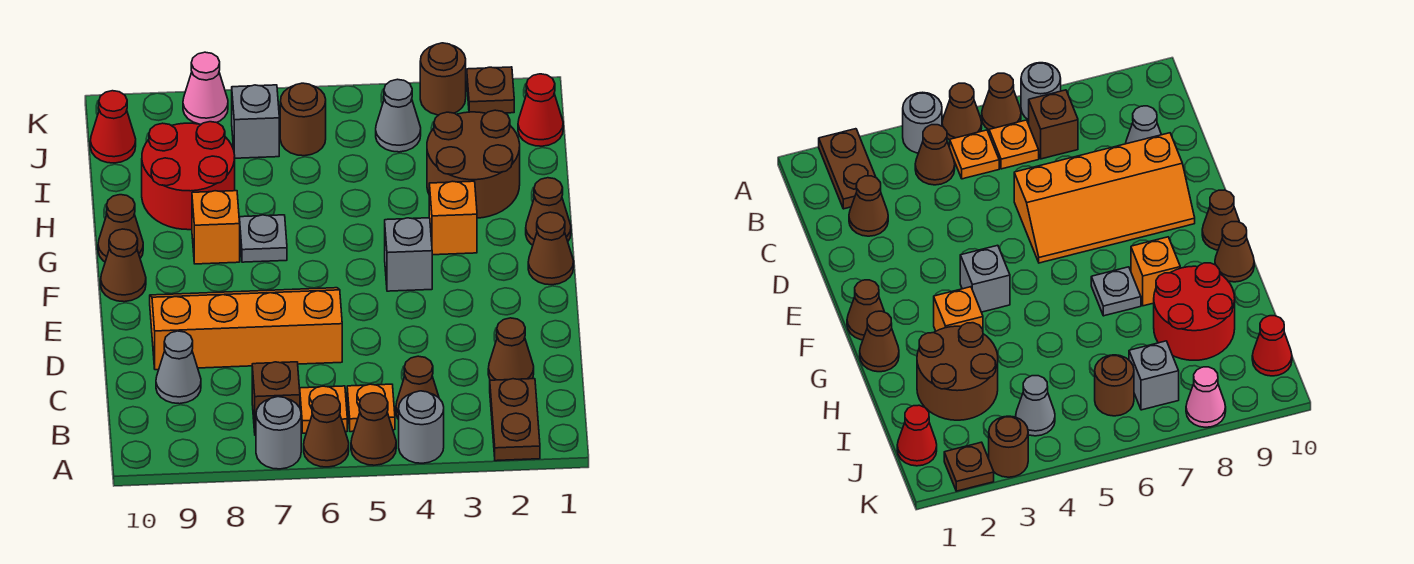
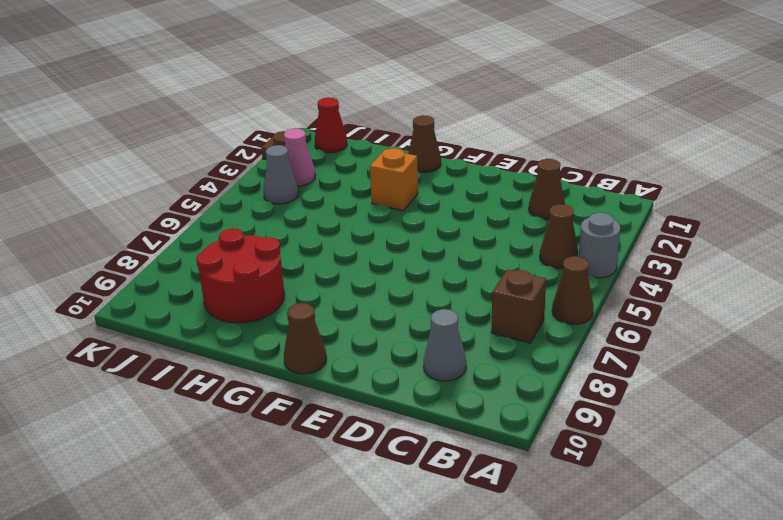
pink cone J3 level 1 -> pink cone K8 level 1
none -> brown plate A2:B2 level 1
none -> brown cone A5 level 1
none -> grey round brick A7 level 1
none -> orange plate B5 level 1

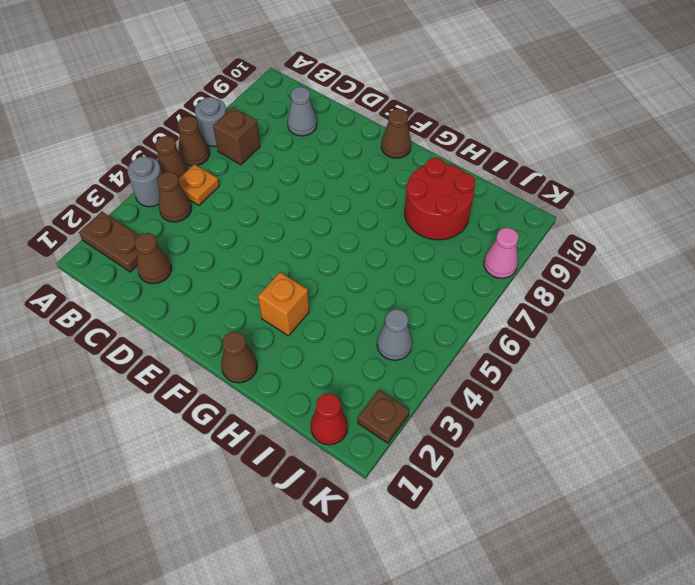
none -> orange plate B6 level 1
none -> orange slope D6:E9 level 1 top D
none -> brown cone F1 level 1
none -> grey brick F4 level 1

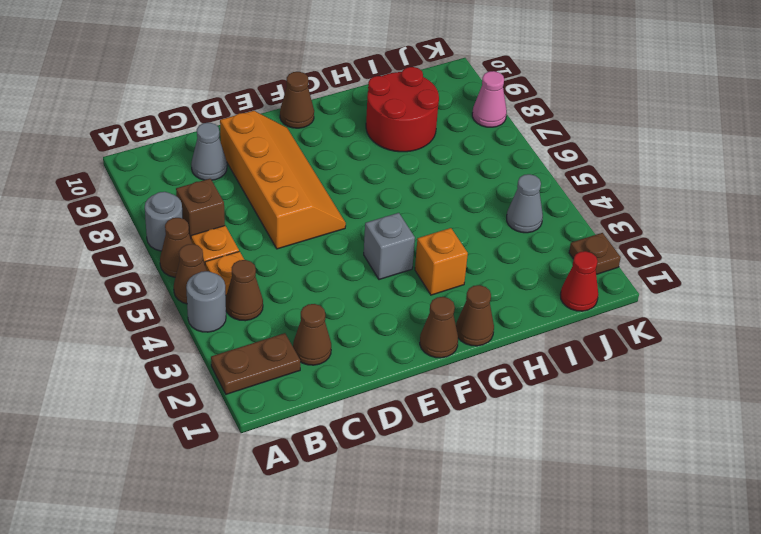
none -> grey plate G7 level 1
none -> orange brick G8 level 1
none -> brown cone G10 level 1
none -> brown round brick H2:I3 level 1

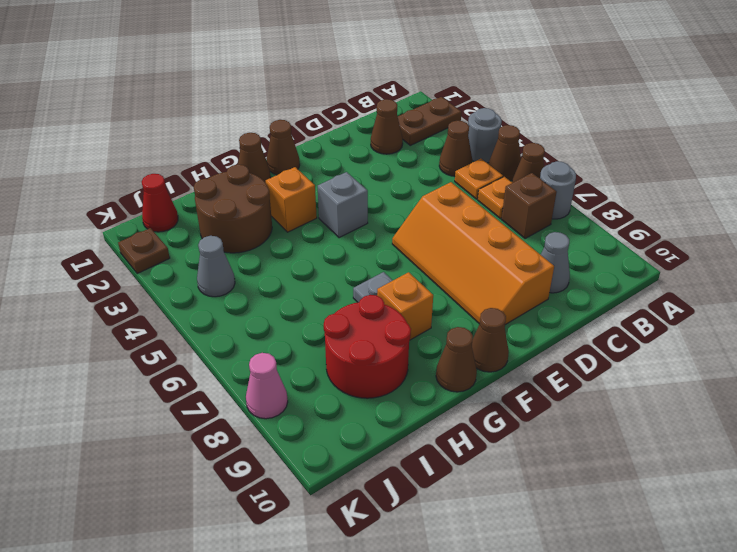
none -> brown round brick J6 level 1
none -> grey brick J7 level 1
none -> red cone J10 level 1
none -> brown round brick K3 level 1

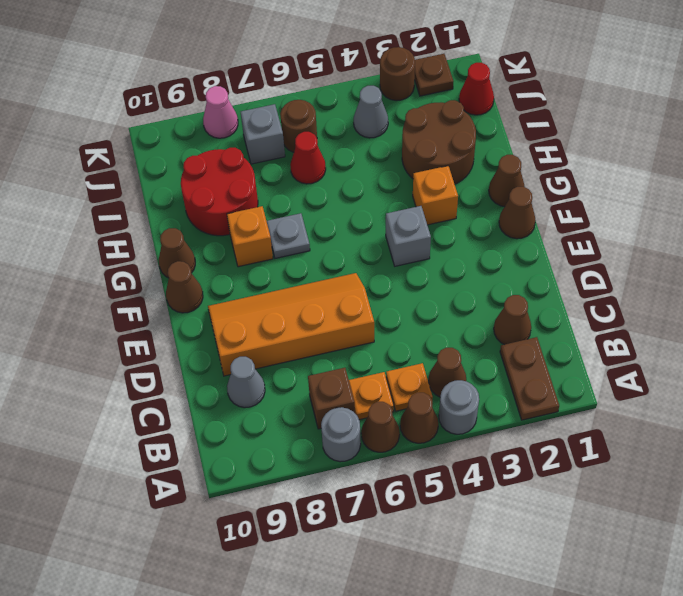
red cone I6 level 1 -> red cone J10 level 1

